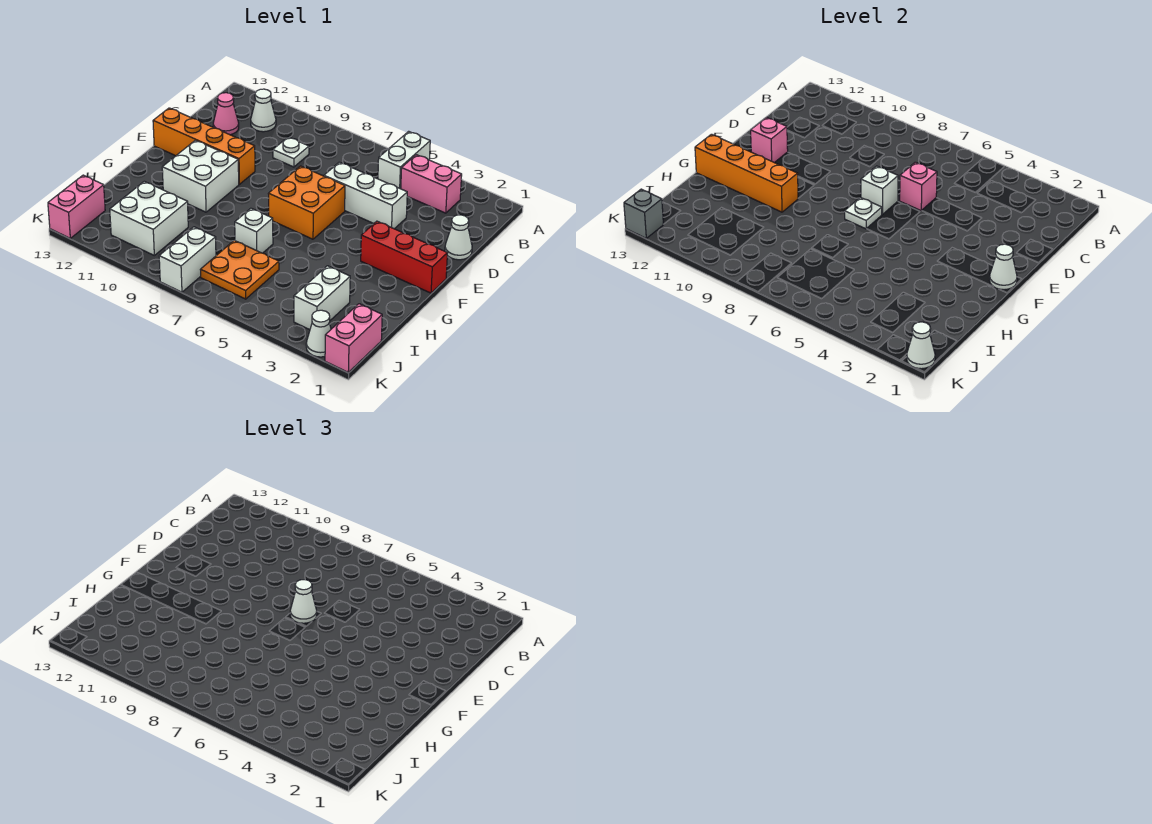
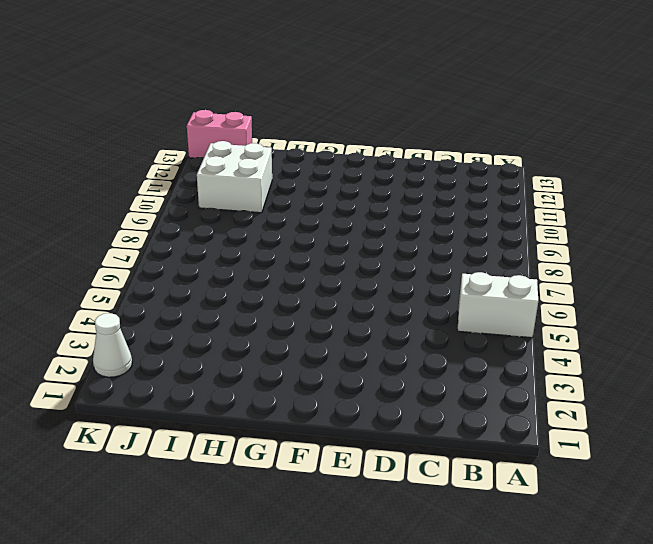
none -> pink brick B3:B4 level 1
none -> white cone B11 level 1
none -> white plate C9 level 1

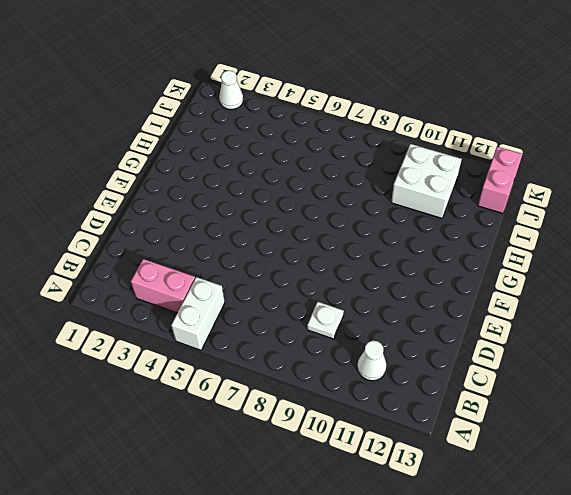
none -> pink cone C12 level 1
none -> white cone D1 level 1
none -> white brick D4:D6 level 1

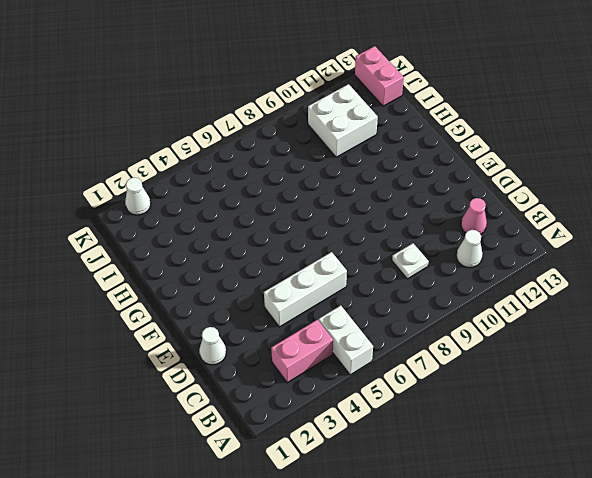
none -> orange brick E6:F7 level 1
none -> orange brick E10:E13 level 1
none -> red brick F1:F3 level 1

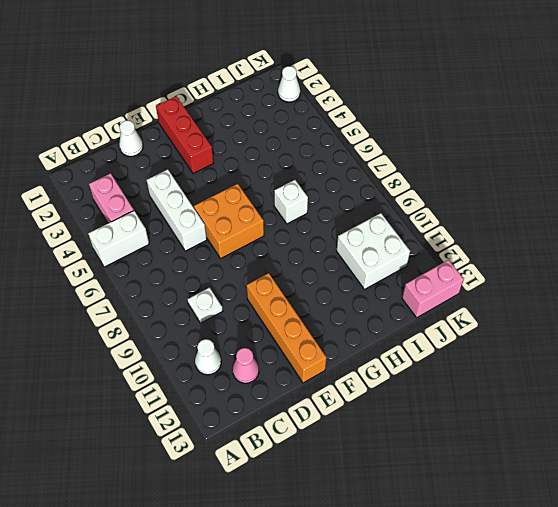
none -> white brick F10:G11 level 1
none -> white brick I3:J3 level 1
none -> orange plate I6:J7 level 1

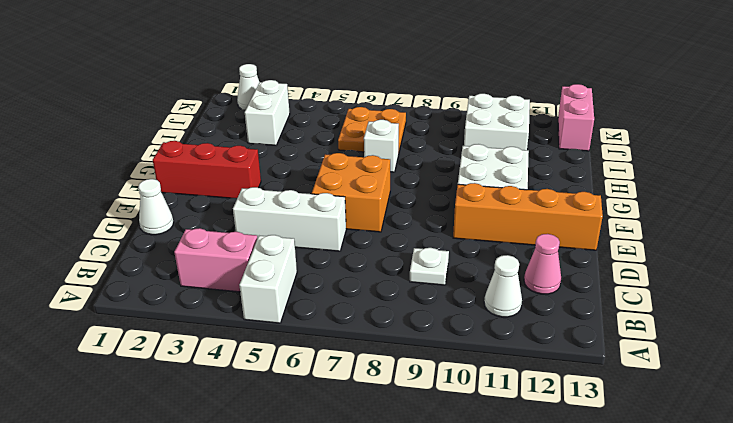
none -> pink brick J1:K1 level 1
none -> white brick J8:K8 level 1
none -> pink brick D6 level 2

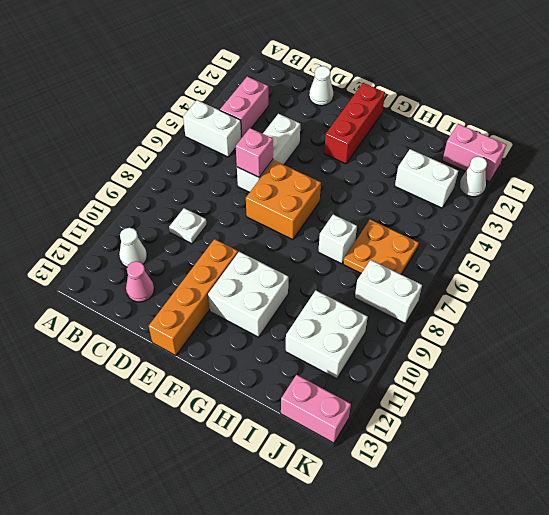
none -> white brick E7 level 2
none -> pink brick E12 level 2
none -> white cone F1 level 2

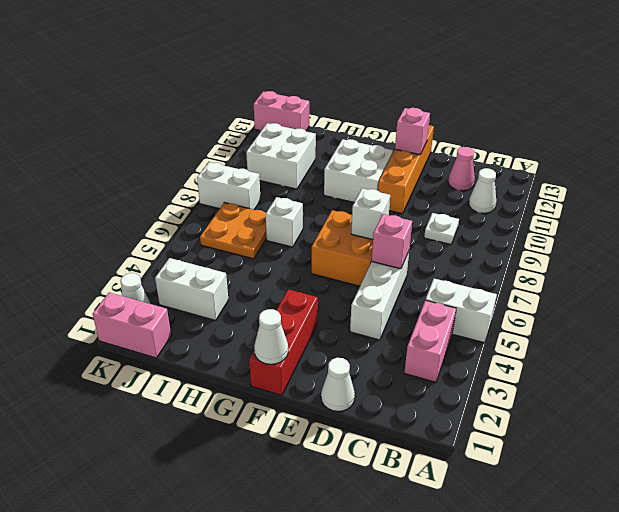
none -> white plate F7 level 2
none -> orange brick G10:G13 level 2
none -> white cone K1 level 2

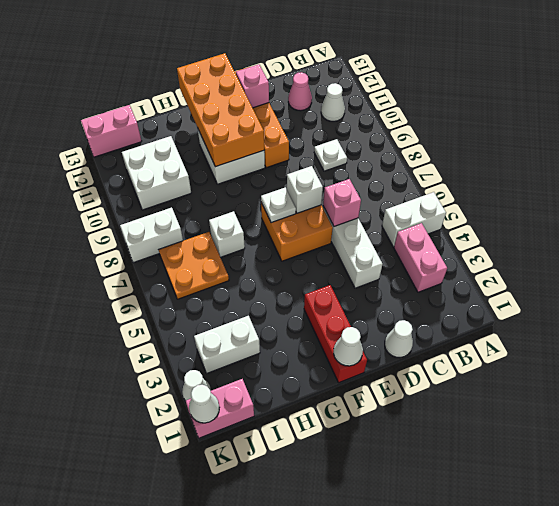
orange brick F10:G13 level 2 -> orange brick G10:G13 level 2
none -> grey brick K13 level 2
none -> white cone E7 level 3

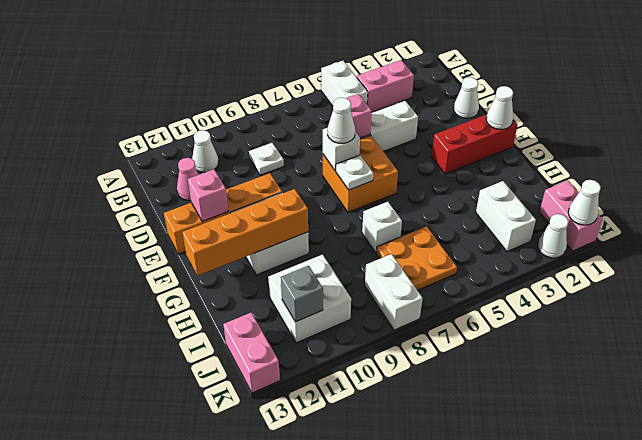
grey brick J11 level 2 -> grey brick K13 level 2

